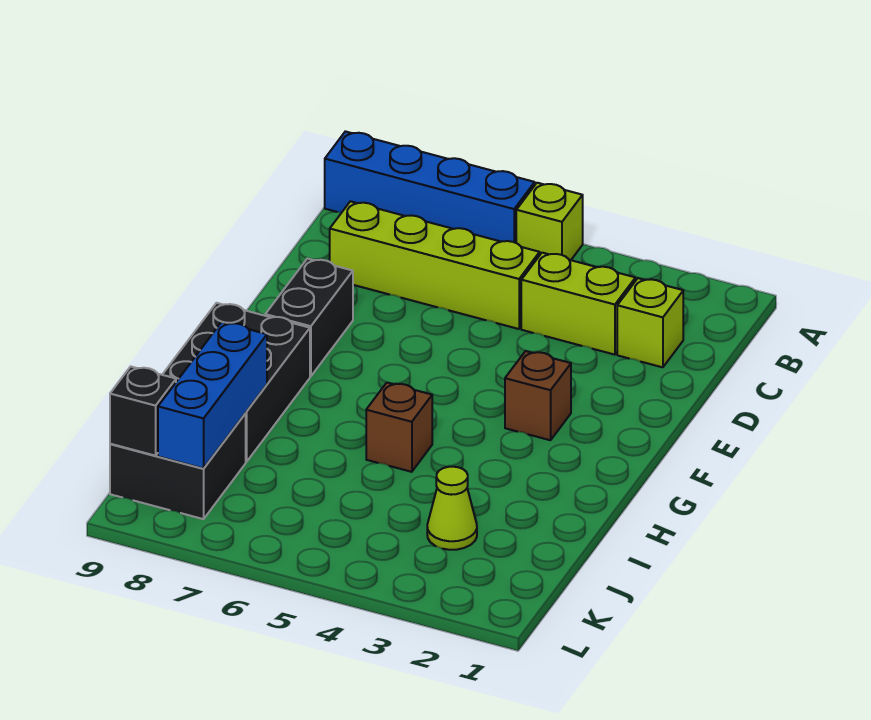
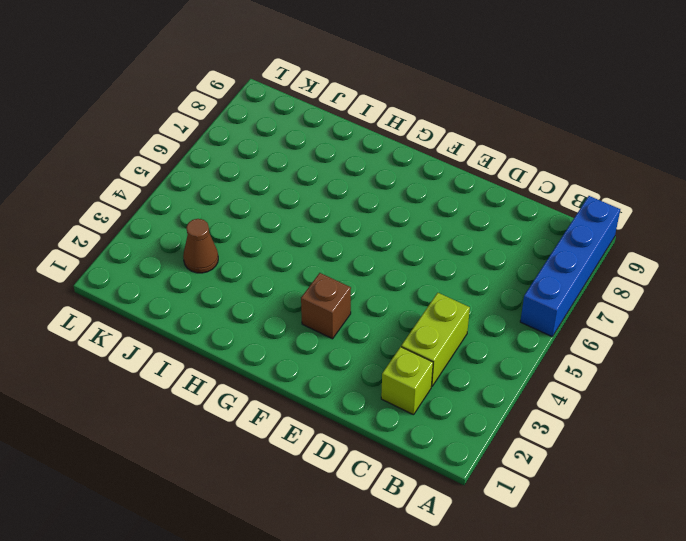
brown cone J3 level 1 -> lime cone J3 level 1
none -> lime brick A5 level 1
none -> lime brick C5:C8 level 1
none -> black brick E8:F8 level 1

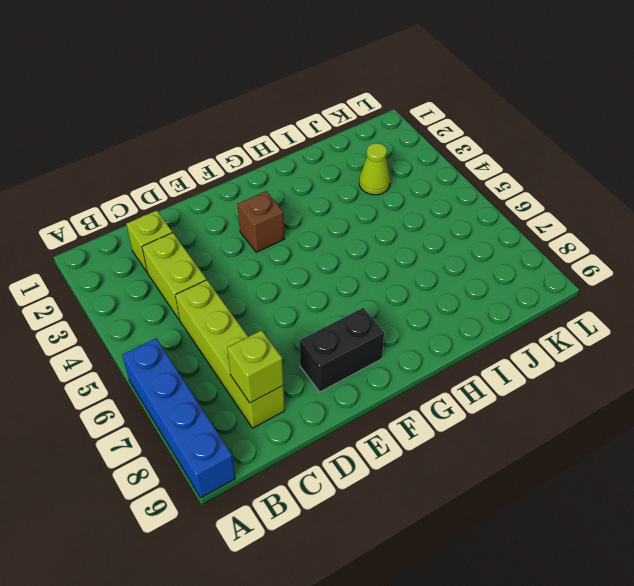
lime brick C8 level 2 -> lime brick A5 level 1
none -> black brick G8:I9 level 1
none -> brown brick H5 level 1
none -> black brick J8:K9 level 1

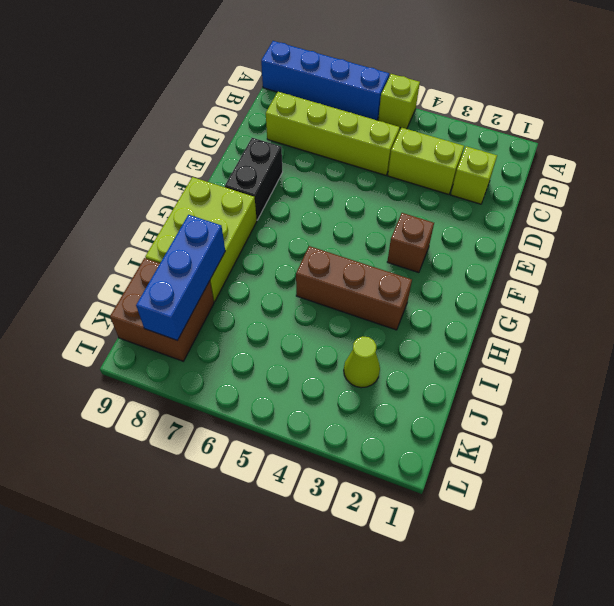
lime brick G8:I9 level 1 -> black brick G8:I9 level 1
brown brick H3:H5 level 1 -> brown brick H5 level 1
brown brick J8:K9 level 1 -> black brick J8:K9 level 1
none -> black brick K9 level 2

